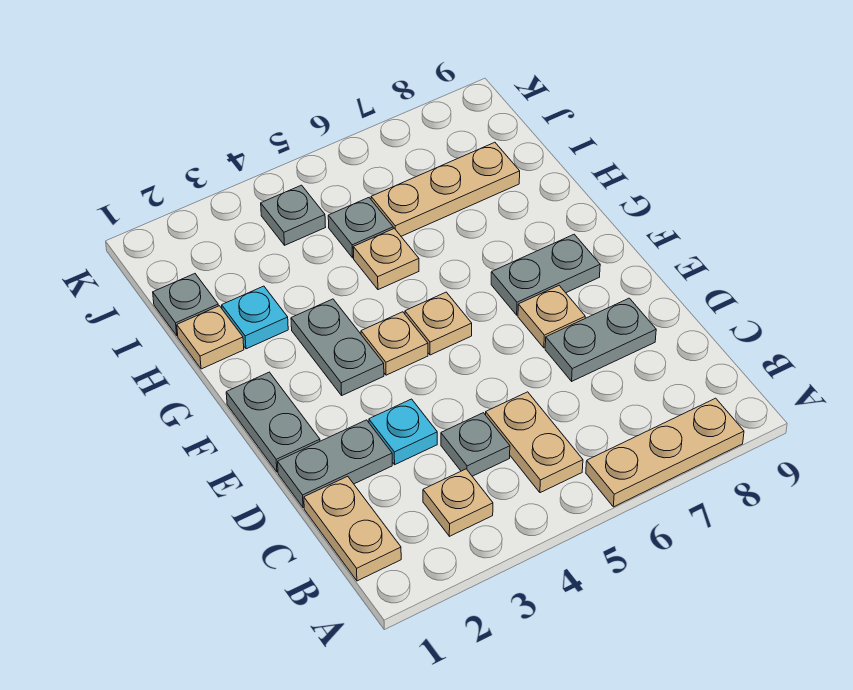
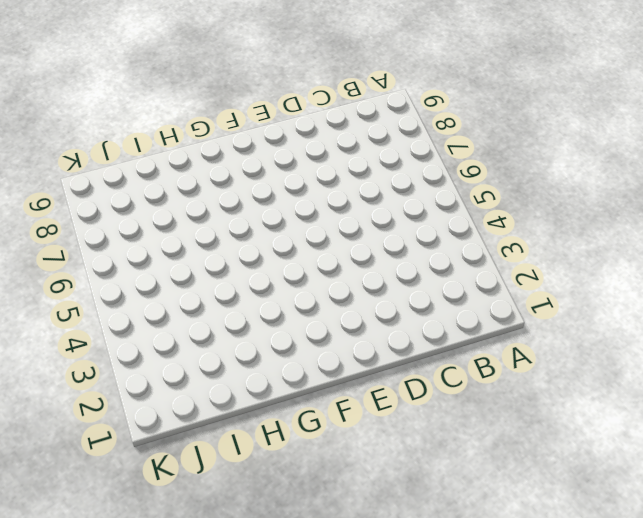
none -> tan plate A6:A8 level 1
none -> tan plate B1:C1 level 1
none -> tan plate B3 level 1

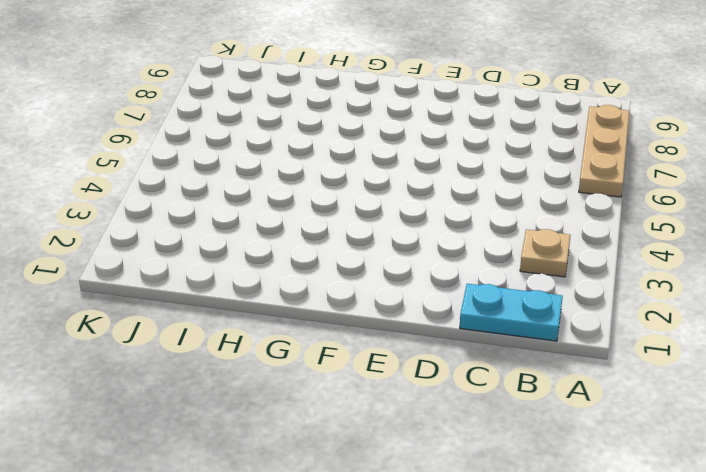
cyan plate B1:C1 level 1 -> tan plate B1:C1 level 1
none -> tan plate B5:C5 level 1
none -> grey plate C4 level 1
none -> grey plate D1:D2 level 1

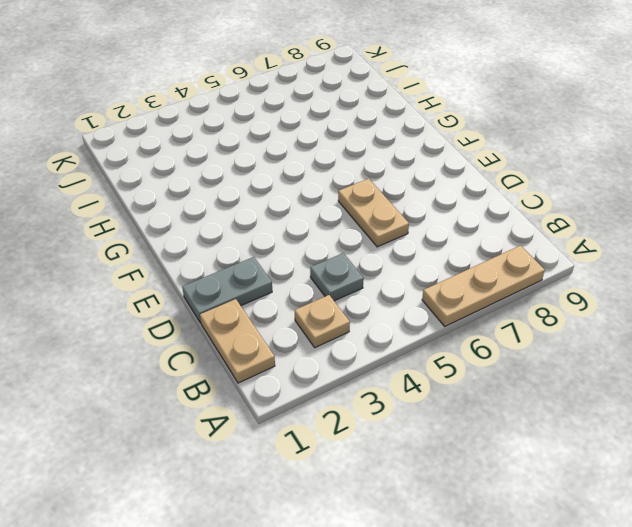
tan plate D6:E6 level 1 -> tan plate B5:C5 level 1
none -> cyan plate D3 level 1
none -> grey plate D7:D8 level 1
none -> grey plate E1:F1 level 1

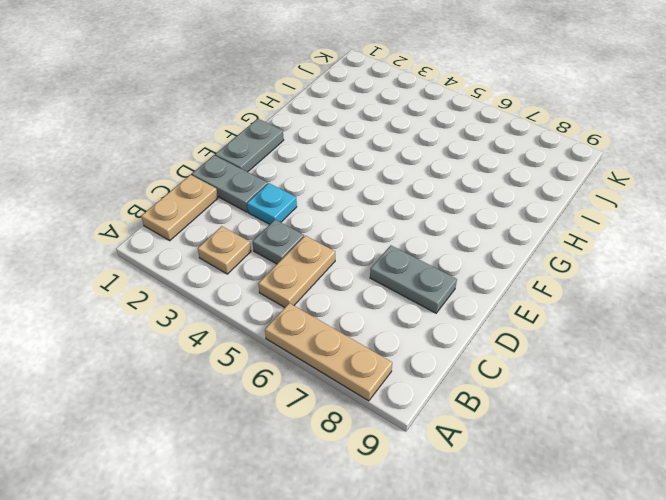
none -> tan plate E7 level 1
none -> grey plate F3:G3 level 1
none -> tan plate F4 level 1

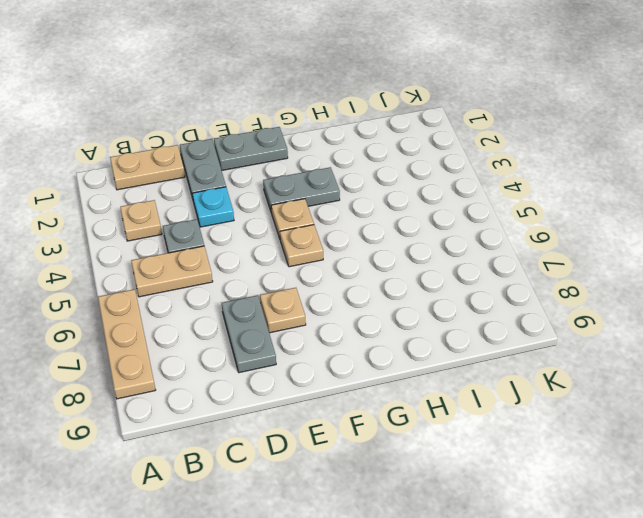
none -> grey plate F7:F8 level 1
none -> tan plate H1 level 1
none -> cyan plate H2 level 1

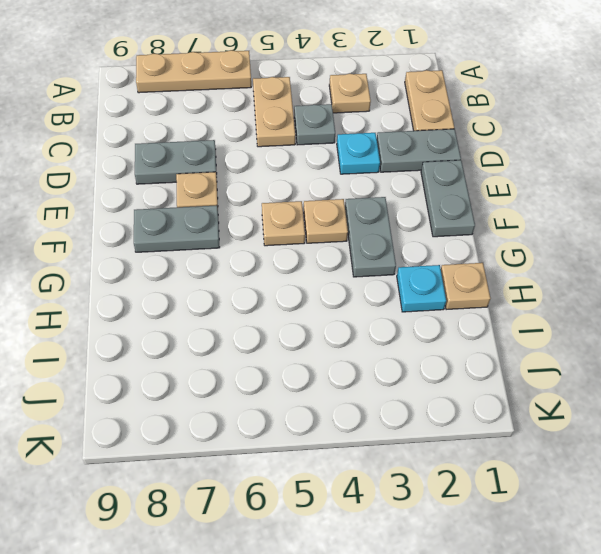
none -> tan plate H5 level 1
none -> grey plate I1 level 1
none -> grey plate I5 level 1

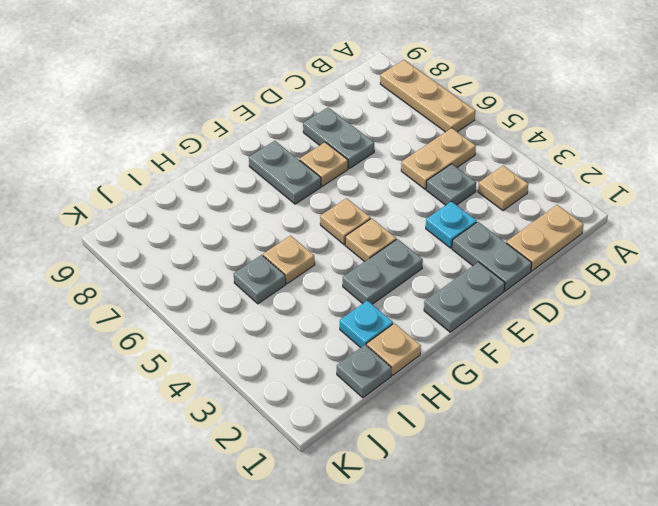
none -> tan plate I6:I8 level 1
none -> grey plate J4 level 1

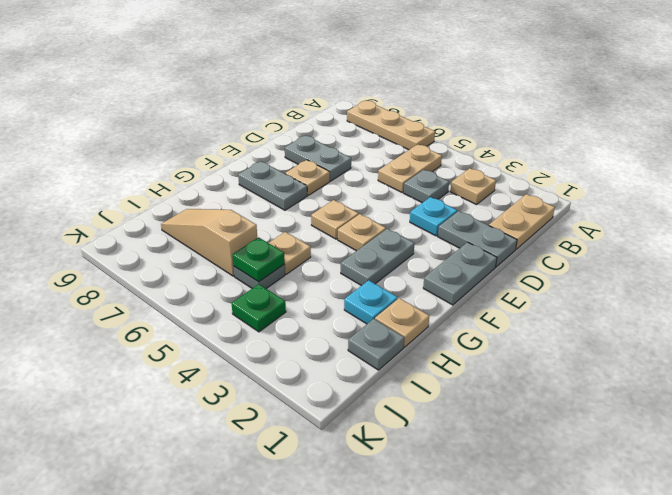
green plate I5 level 2 -> none
tan slope I6:I8 level 1 top 6 -> tan plate I6:I8 level 1
green plate J4 level 1 -> grey plate J4 level 1

